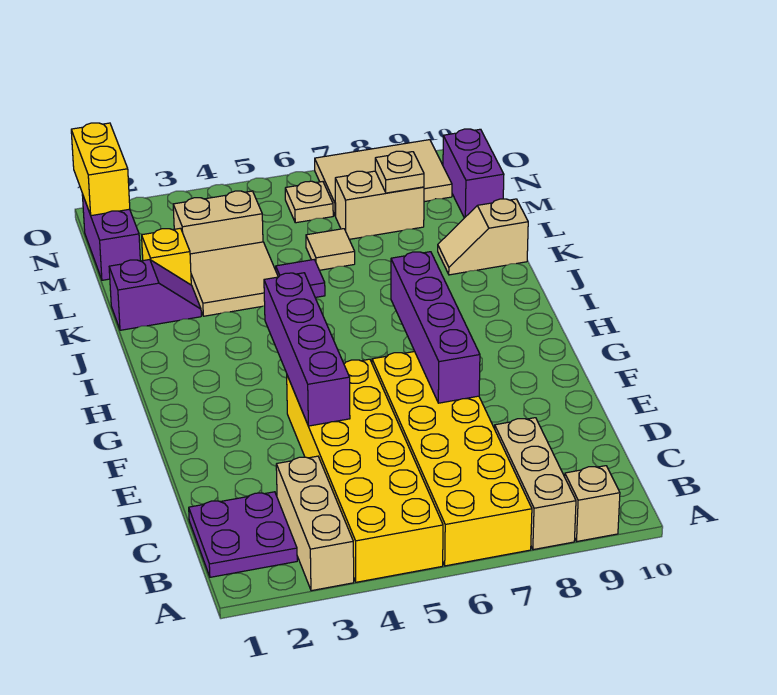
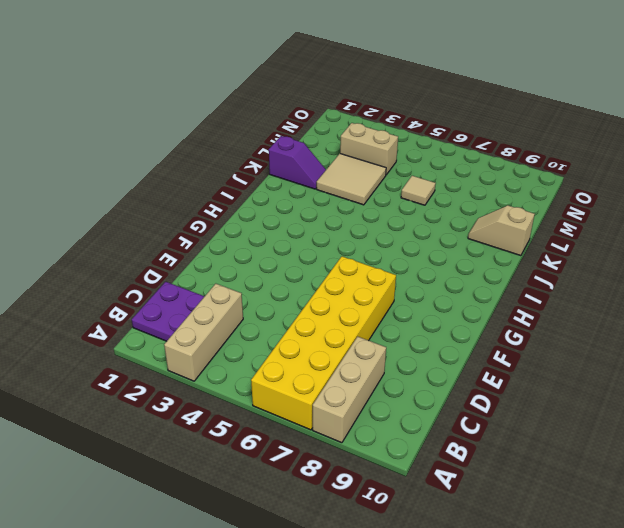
none -> yellow brick A4:F5 level 1
none -> tan brick A9 level 1
none -> purple tile K5 level 1

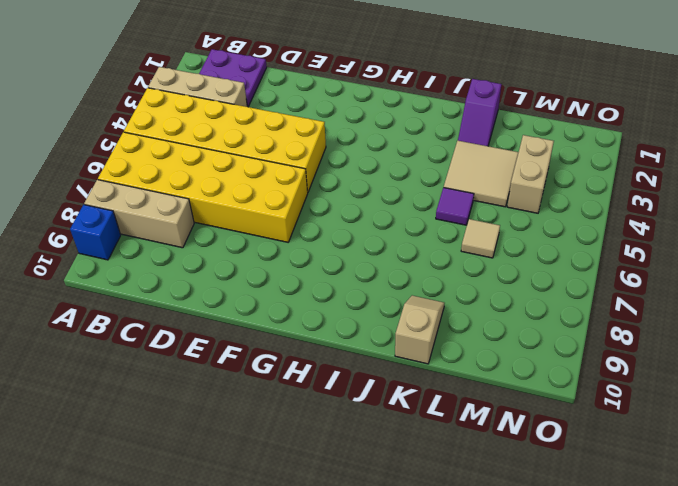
blue brick A9 level 1 -> tan brick A9 level 1
none -> yellow brick L2 level 1
none -> purple brick M1:N1 level 1
none -> tan brick M7:M8 level 1

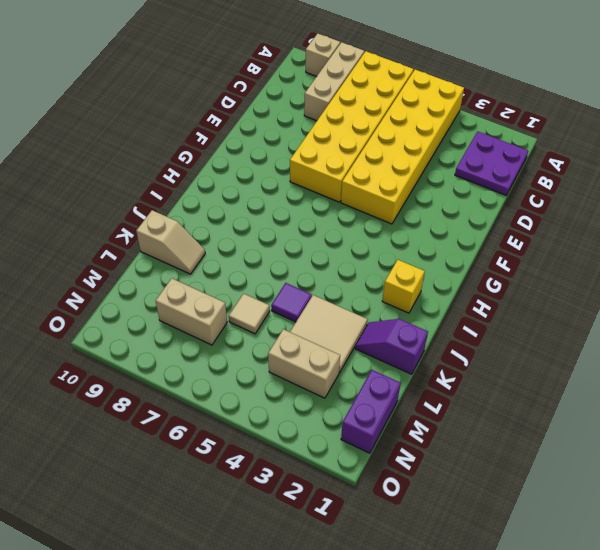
yellow brick I2 level 1 -> yellow brick L2 level 1
none -> tan brick A3:C3 level 1
none -> purple brick M10:N10 level 1
none -> tan plate N6 level 1

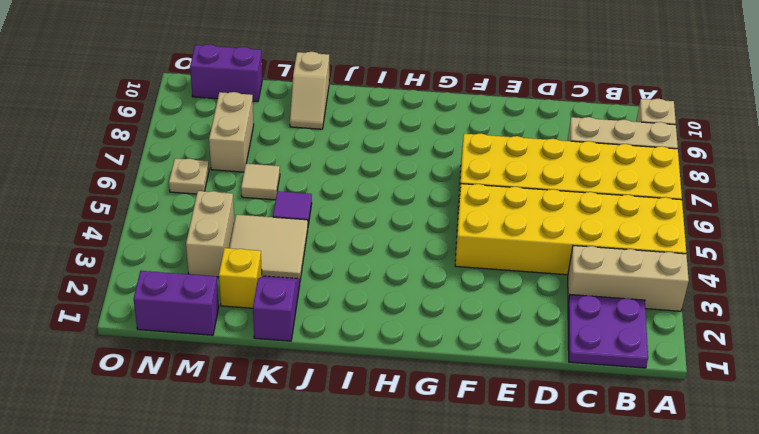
none -> tan tile N7:O9 level 1
none -> purple brick E4:H4 level 2
none -> purple brick E7:H7 level 2

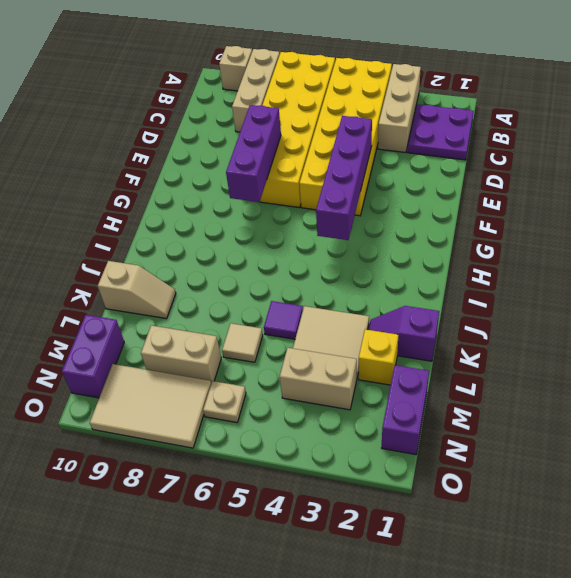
purple brick E7:G7 level 2 -> purple brick E7:H7 level 2
none -> tan plate M8 level 2
none -> yellow brick N1:O1 level 2

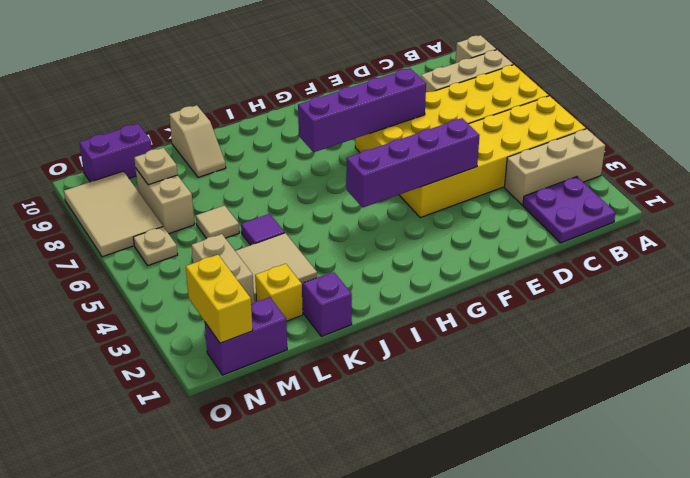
yellow brick N1:N2 level 2 -> yellow brick N1:O1 level 2

